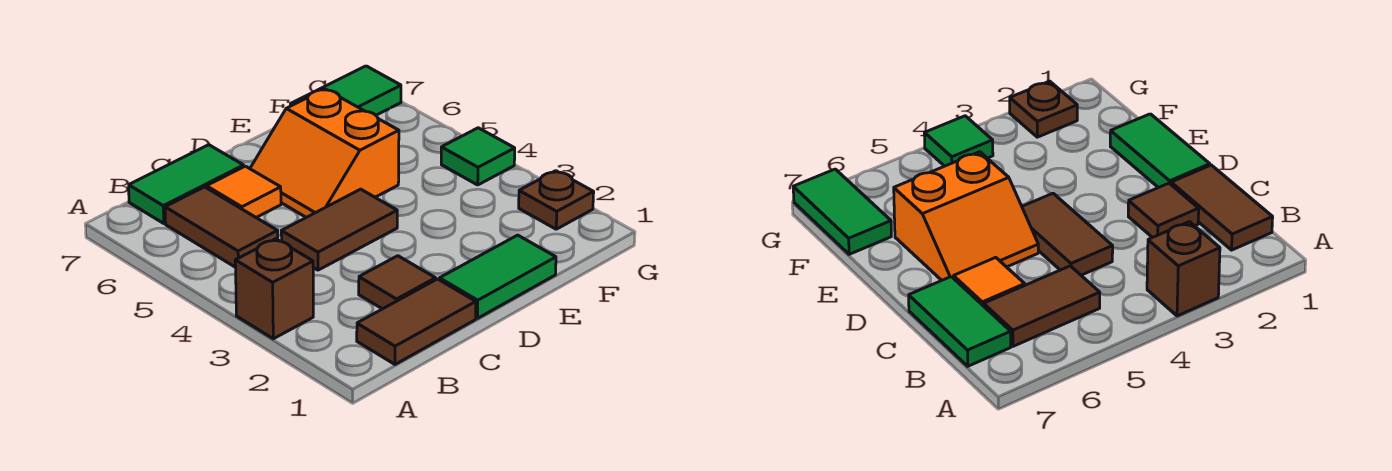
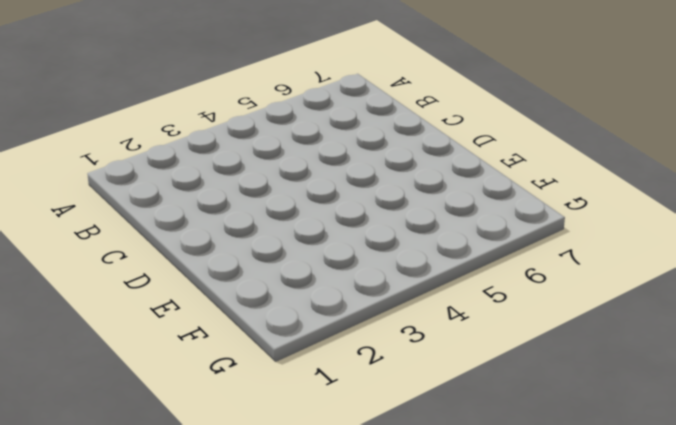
none -> brown brick A3 level 1
none -> brown tile B1:C1 level 1
none -> brown tile B5:B6 level 1

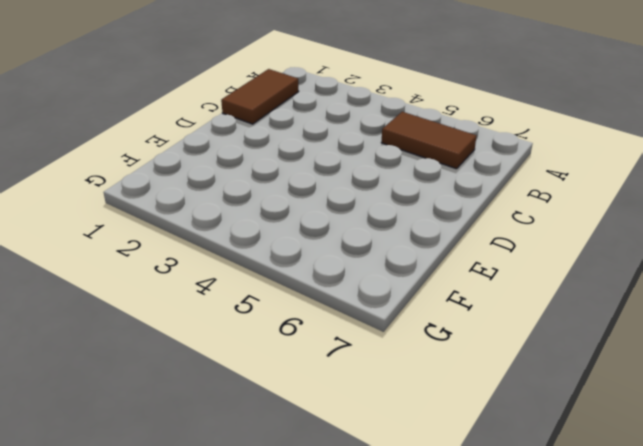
none -> brown brick A3 level 1
none -> green tile B7:C7 level 1
none -> brown tile C2 level 1

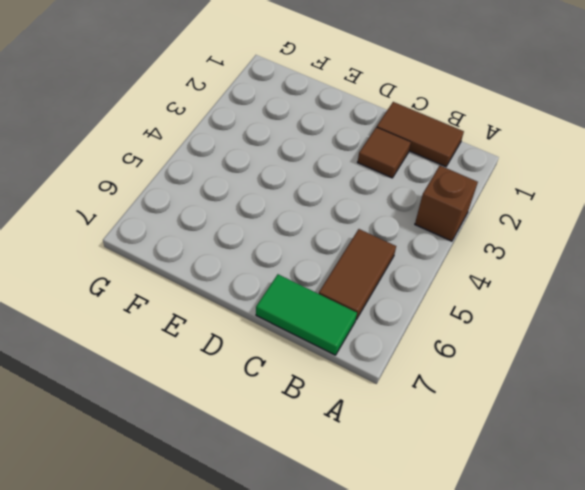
none -> brown tile C4:D4 level 1
none -> orange tile C6 level 1
none -> green tile D1:E1 level 1

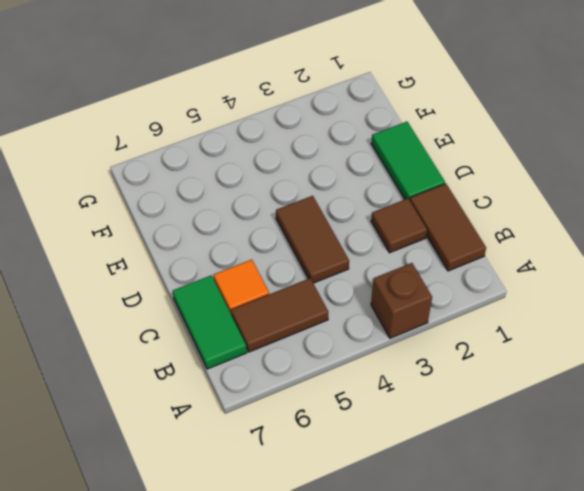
none -> orange slope D5:E6 level 1 top E
none -> green tile F7:G7 level 1
none -> brown plate G2 level 1

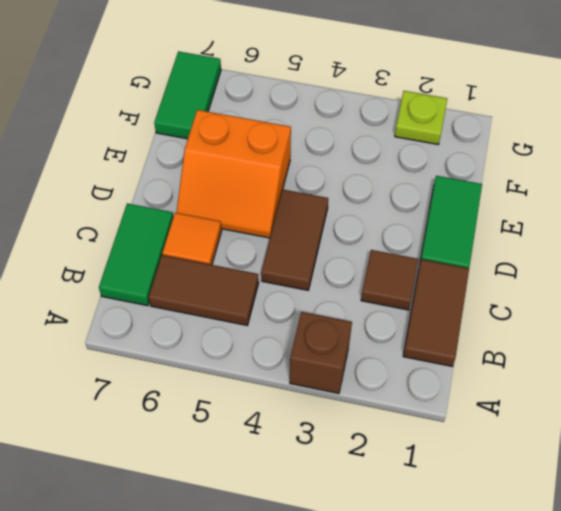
lime plate G2 level 1 -> brown plate G2 level 1
none -> green tile G4 level 1

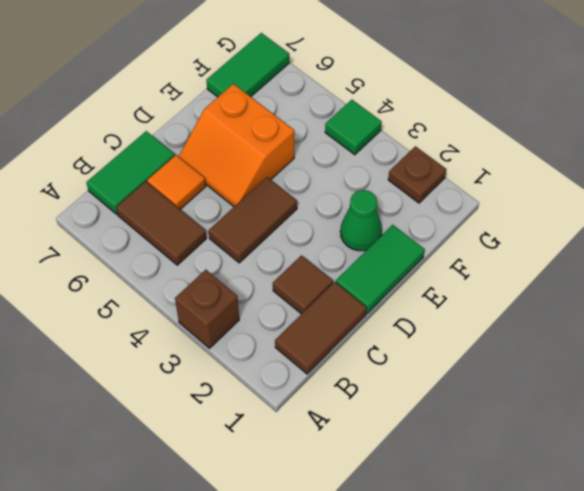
green cone E2 level 1 -> none

